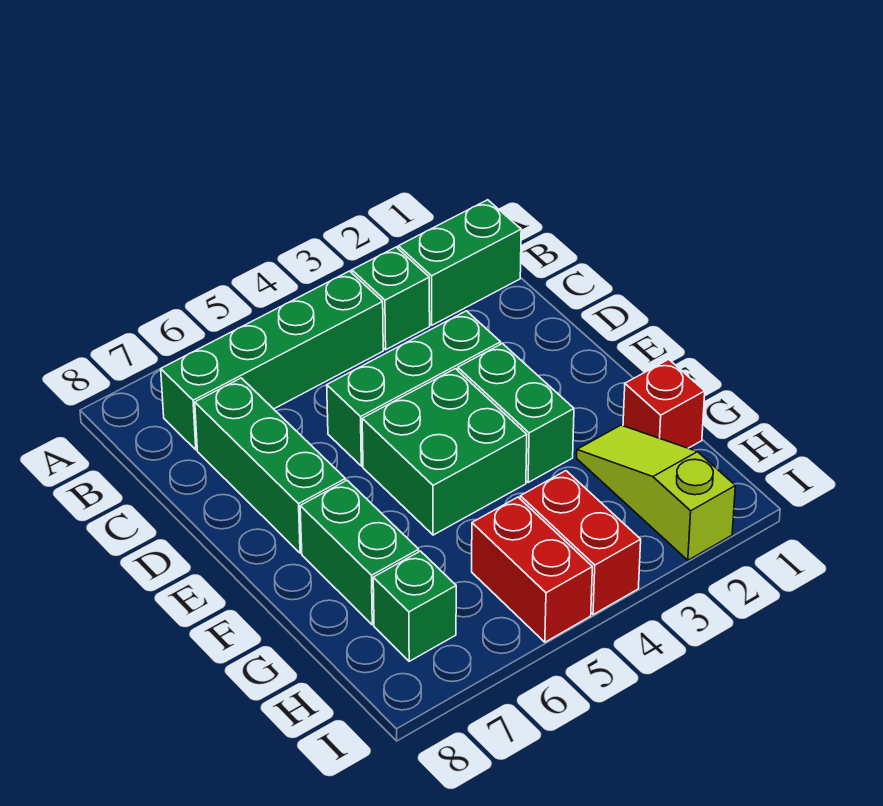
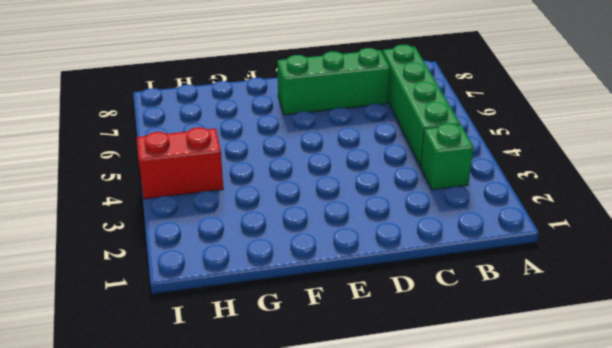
none -> green brick B1:B2 level 1
none -> green brick D3:D5 level 1
none -> green brick E3:F3 level 1

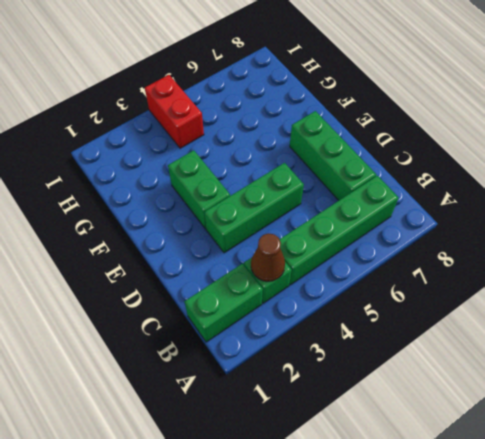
brown cone B3 level 2 -> none
none -> green brick E4:F5 level 1
none -> green brick F7:G7 level 1
none -> red brick G1 level 1

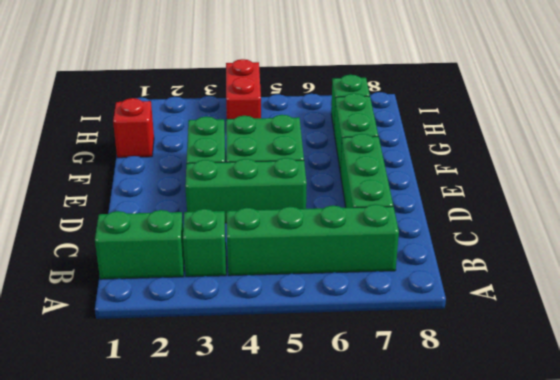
none -> lime slope G2:I2 level 1 top I
none -> red brick H5:I5 level 1

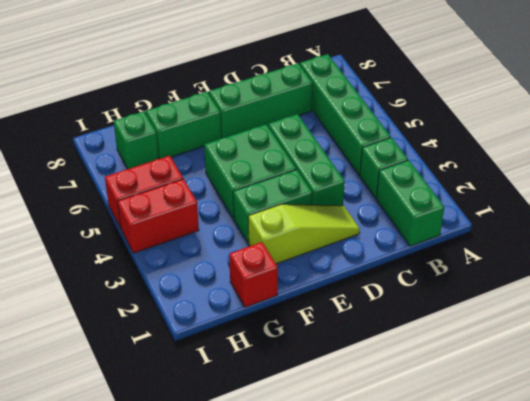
lime slope D2:F2 level 1 top F -> lime slope G2:I2 level 1 top I

